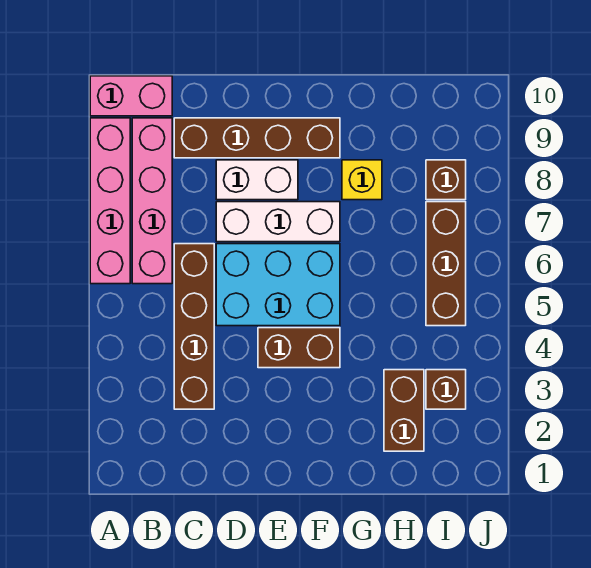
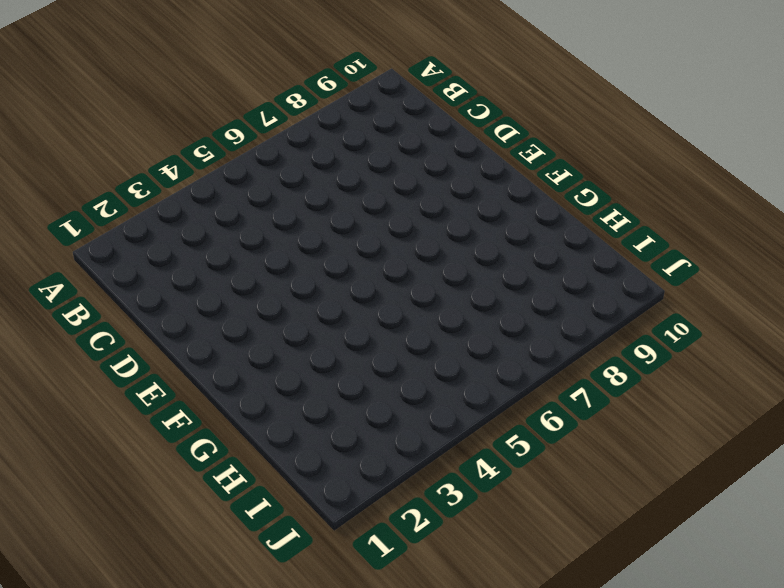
none -> pink brick A6:A9 level 1
none -> pink brick A10:B10 level 1
none -> pink brick B6:B9 level 1

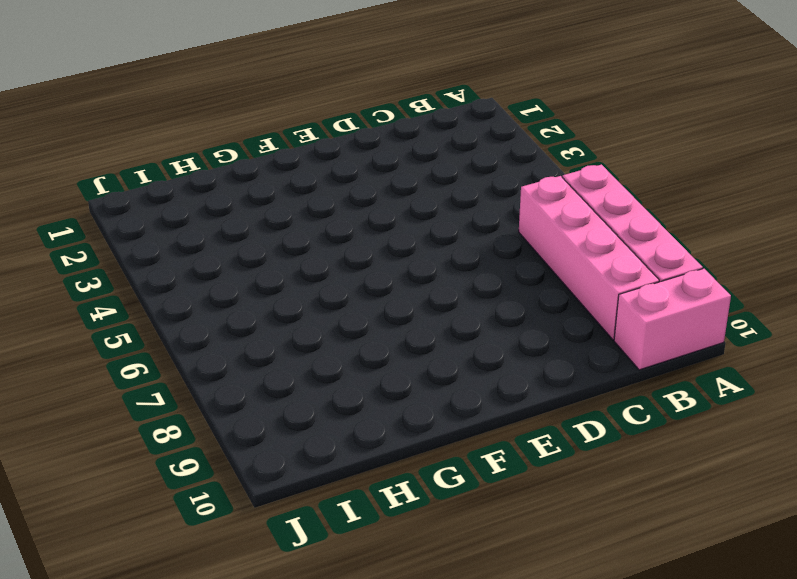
none -> brown brick C3:C6 level 1
none -> brown brick C9:F9 level 1
none -> cyan brick D5:F6 level 1

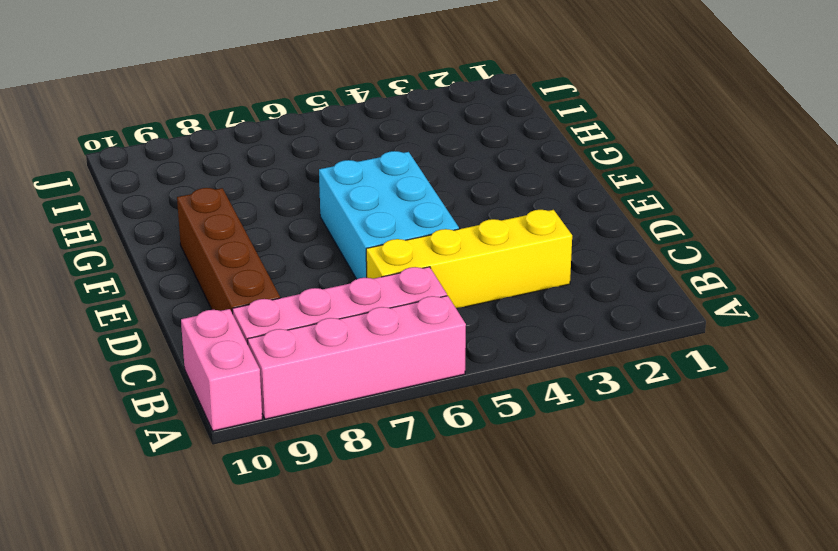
yellow brick C3:C6 level 1 -> brown brick C3:C6 level 1
none -> white brick D7:F7 level 1
none -> white brick D8:E8 level 1
none -> brown brick E4:F4 level 1

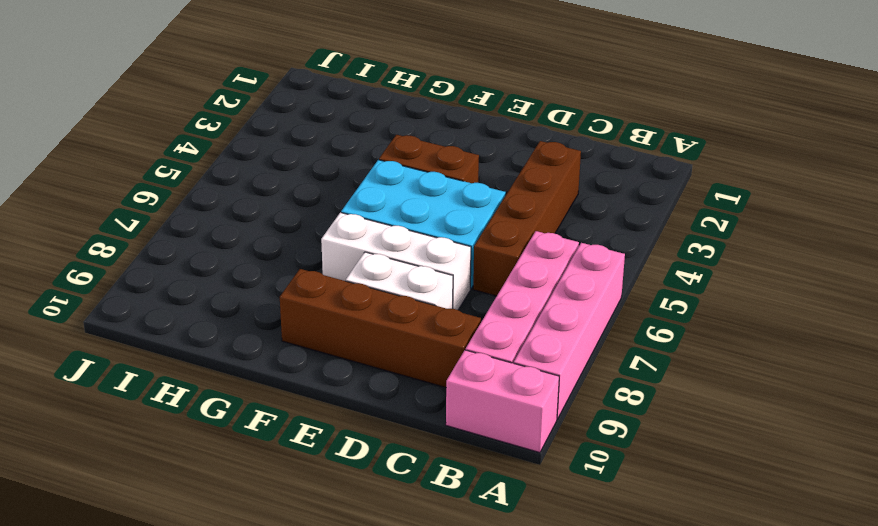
none -> yellow brick G8 level 1
none -> brown brick H2:H3 level 1
none -> brown brick I3 level 1

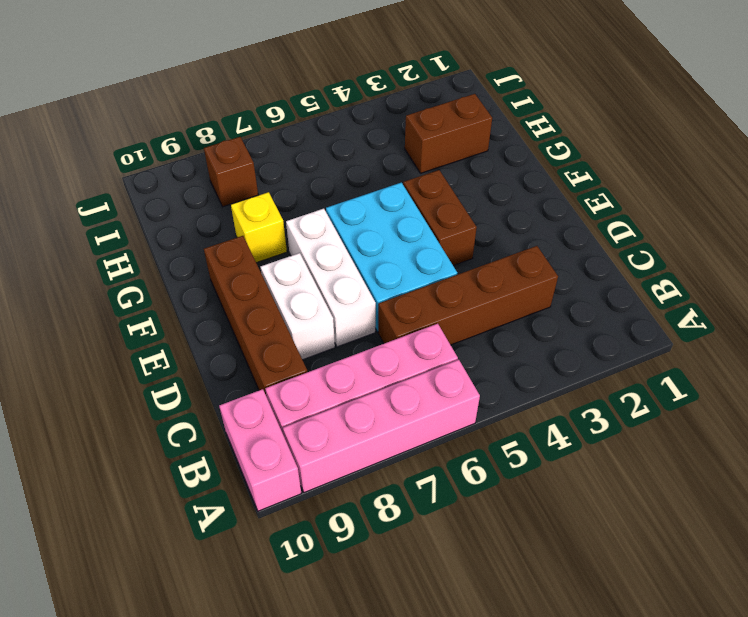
none -> brown brick I3 level 1
none -> brown brick I5:I7 level 1

